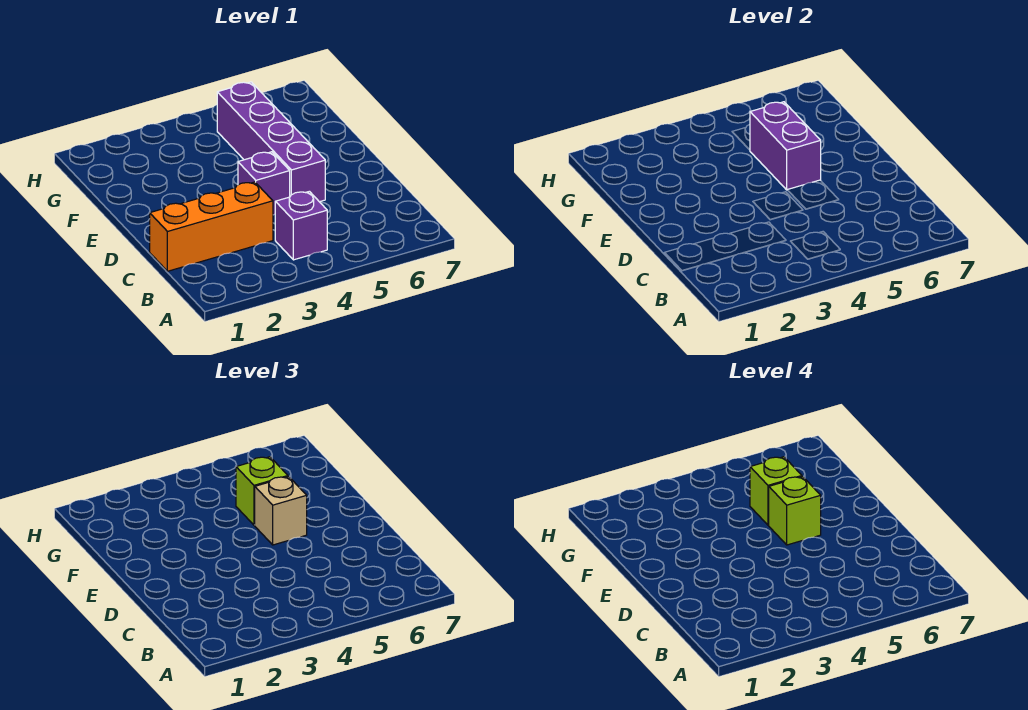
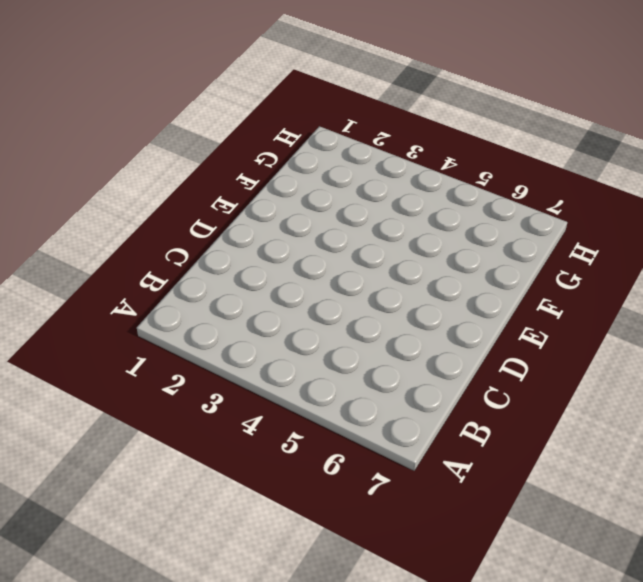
none -> purple brick B4 level 1
none -> orange brick C1:C3 level 1

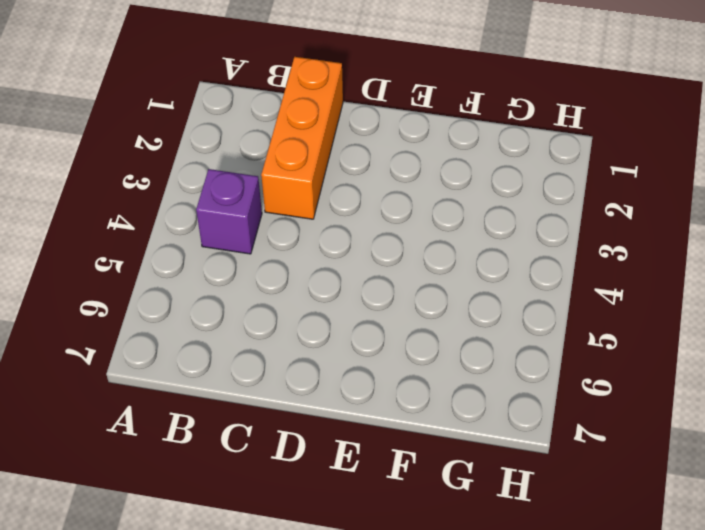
none -> purple brick D4 level 1
none -> purple brick D5:G5 level 1

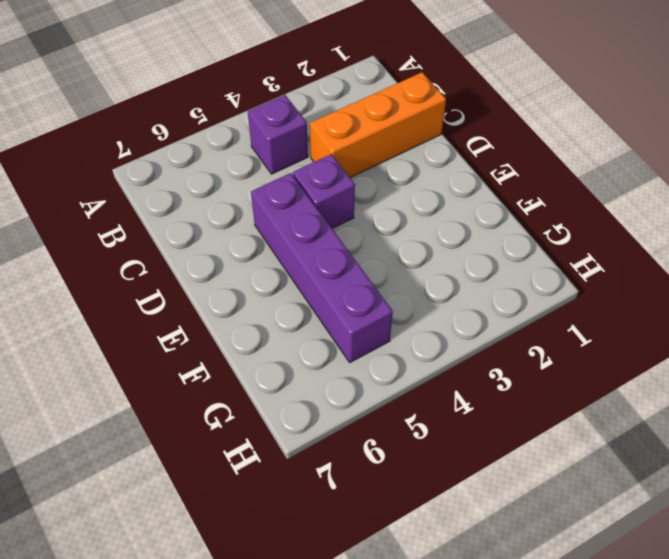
none -> purple brick E5:F5 level 2
none -> tan brick E5 level 3

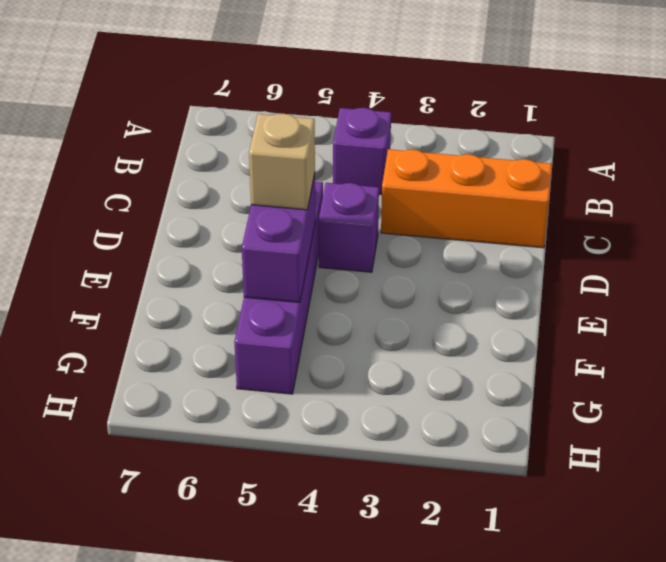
none -> lime brick F5 level 3
none -> lime brick E5 level 4

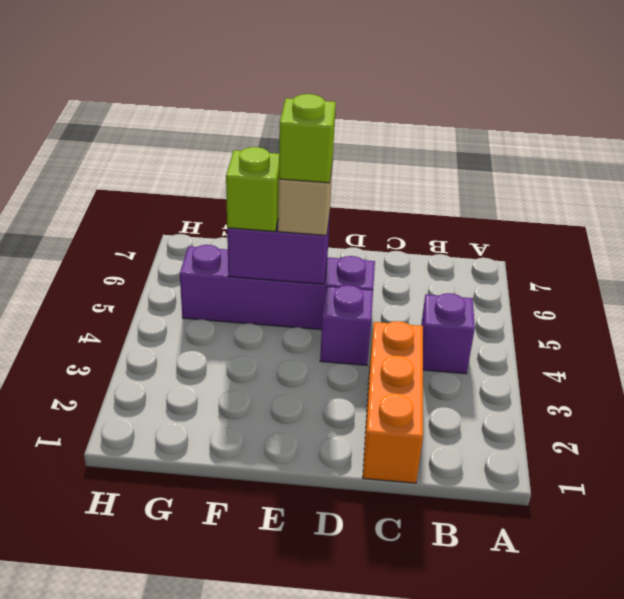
none -> lime brick F5 level 4

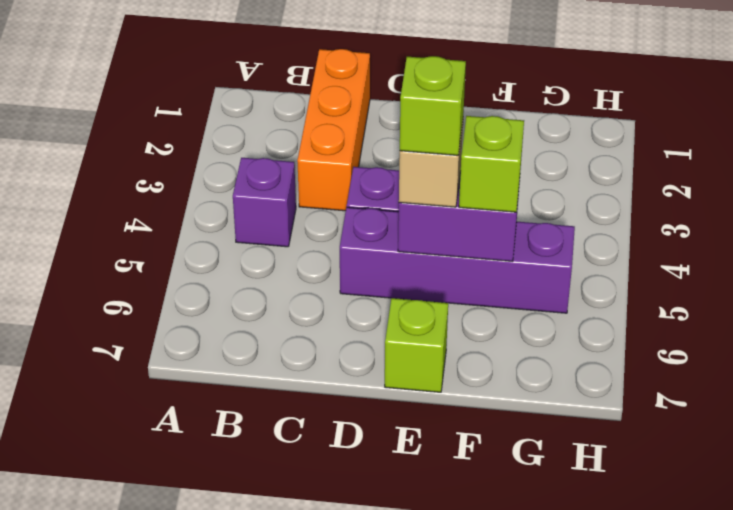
lime brick E7 level 1 -> lime brick F5 level 4

